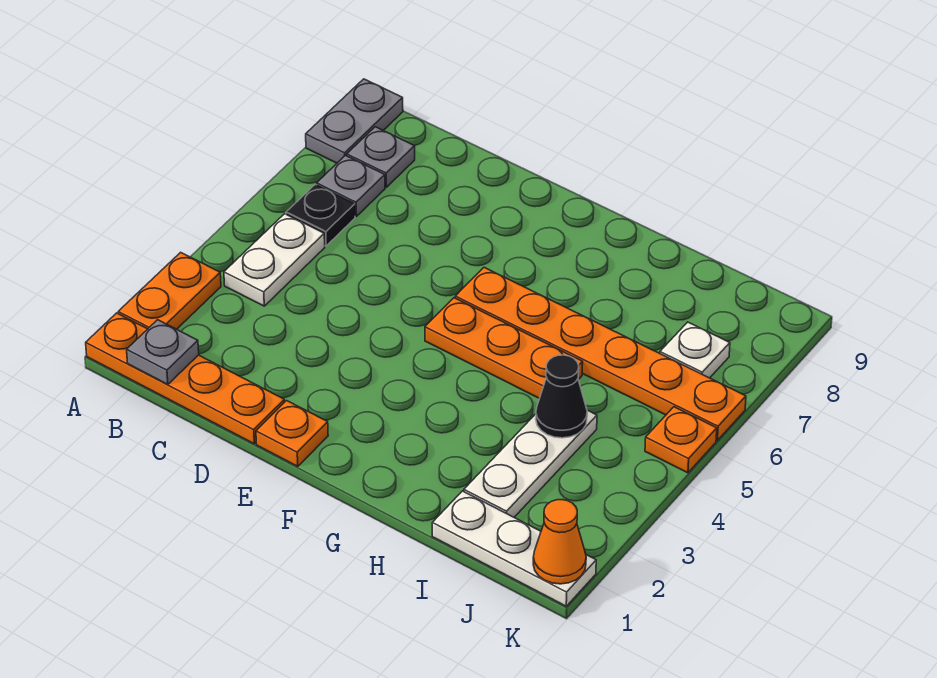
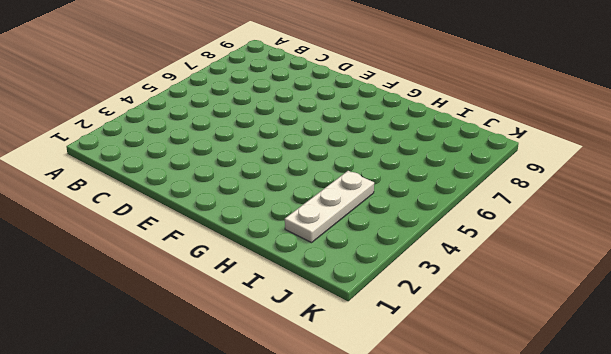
none -> orange plate A1:D1 level 1
none -> orange plate A2:A3 level 1
none -> grey plate A8:A9 level 1

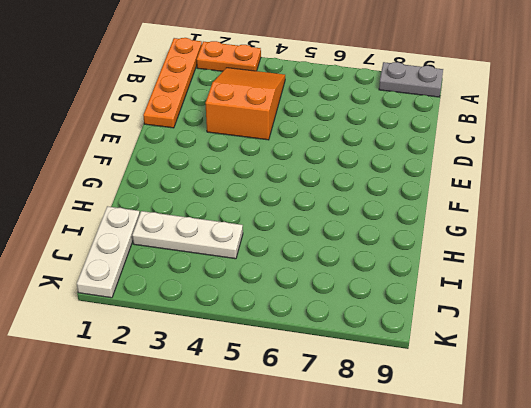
orange slope B3:D4 level 1 top D -> white plate B4:B5 level 1
none -> black plate B6 level 1
none -> grey plate B7 level 1
none -> grey plate B8 level 1

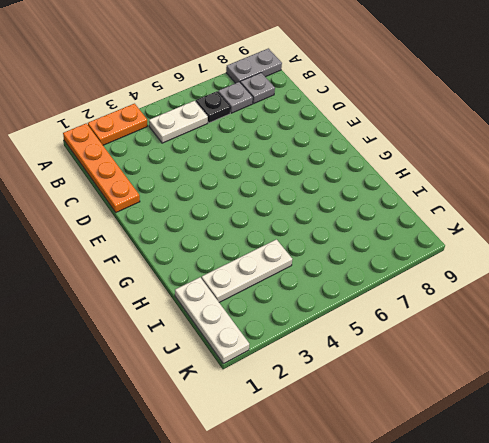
none -> orange plate E1 level 1
none -> orange plate F5:H5 level 1
none -> orange plate F6:K6 level 1

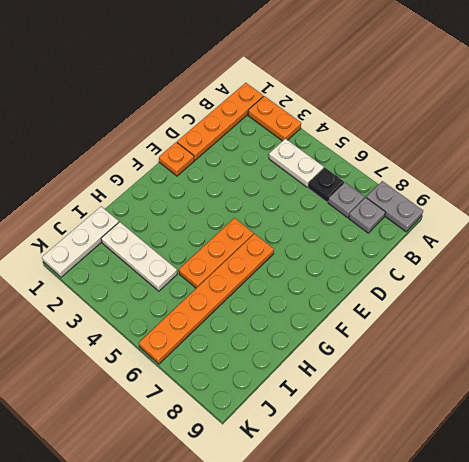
none -> white plate J7 level 1
none -> orange plate K5 level 1
none -> grey plate B1 level 2

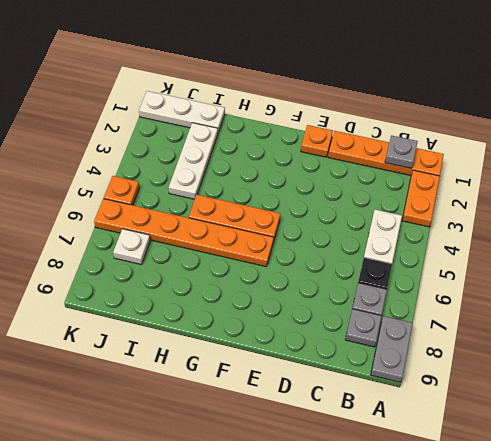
none -> black cone I4 level 2
none -> orange cone K1 level 2

